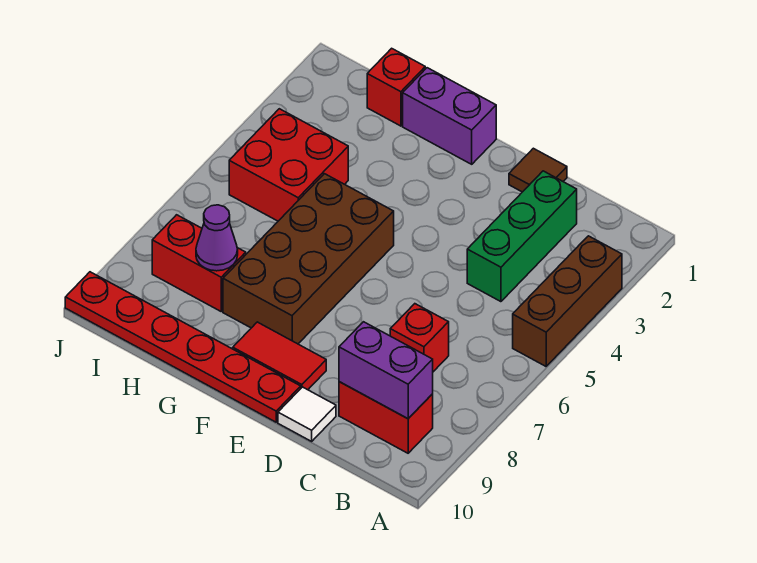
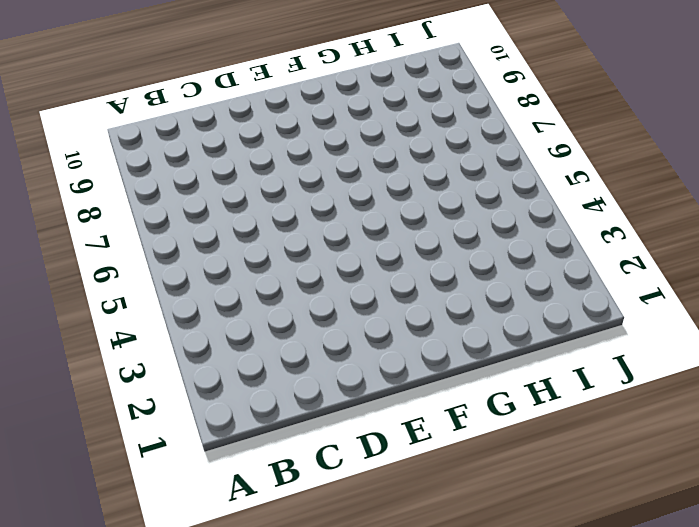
none -> brown brick A3:A5 level 1
none -> red brick B9:C9 level 1
none -> green brick C2:C4 level 1

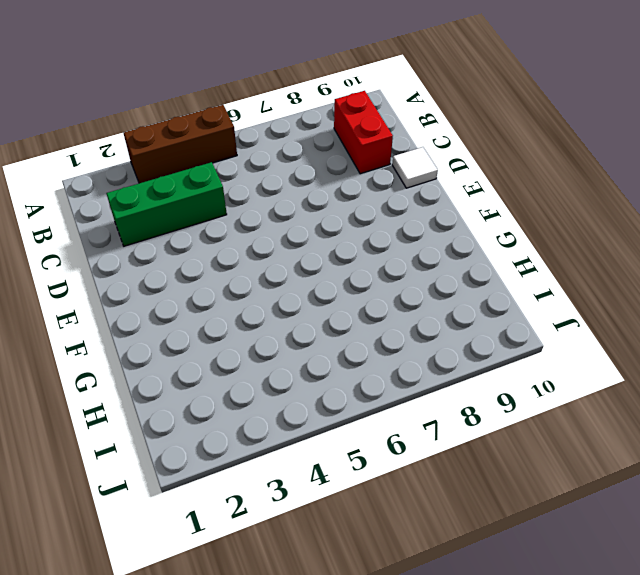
none -> red brick C7 level 1
none -> brown tile D1 level 1
none -> red tile E9:F9 level 1

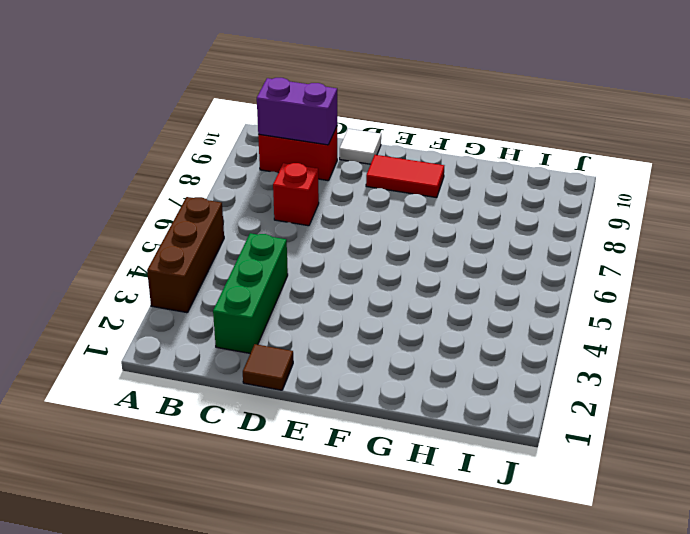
none -> red plate E10:J10 level 1
none -> purple brick F1:G1 level 1
none -> brown brick F5:G8 level 1

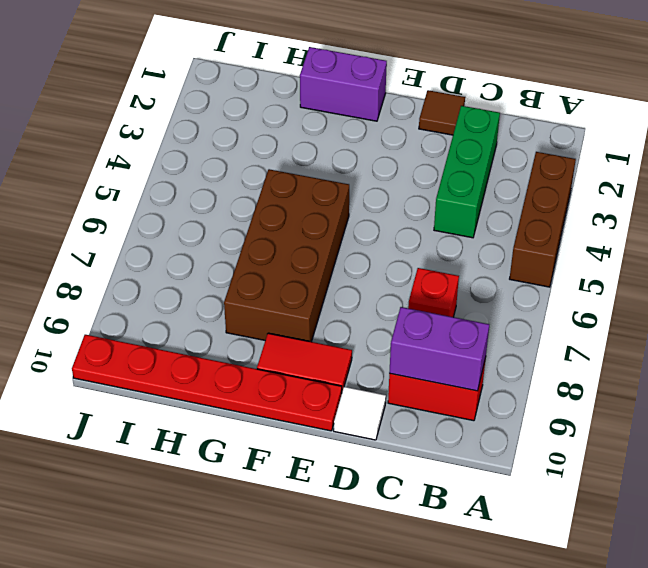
none -> red brick H1 level 1
none -> red brick H4:I5 level 1
none -> red brick H8:I8 level 1

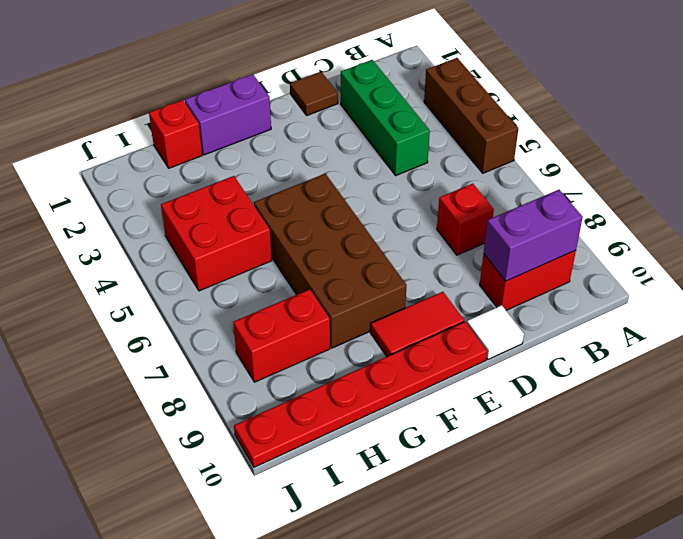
none -> purple cone H8 level 2

